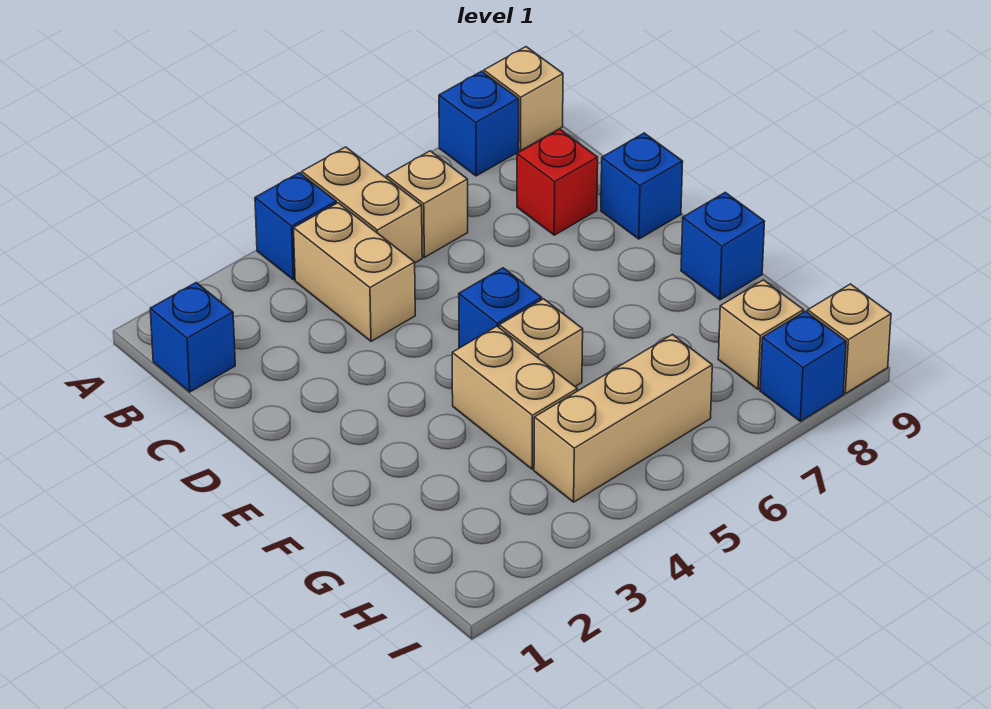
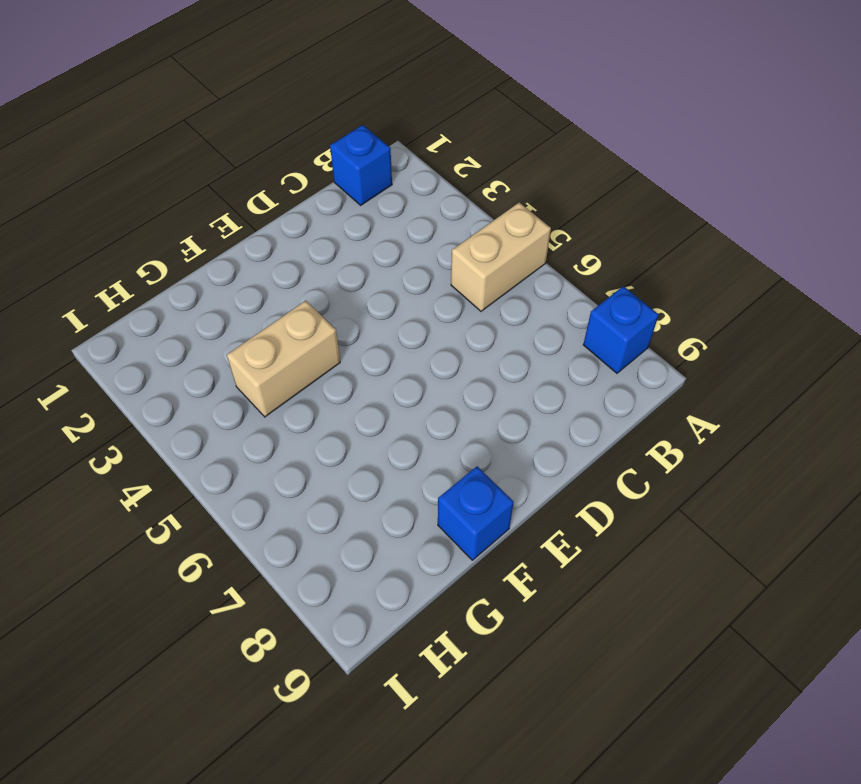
none -> blue brick A4 level 1
none -> tan brick A9 level 1
none -> tan brick B4:C4 level 1

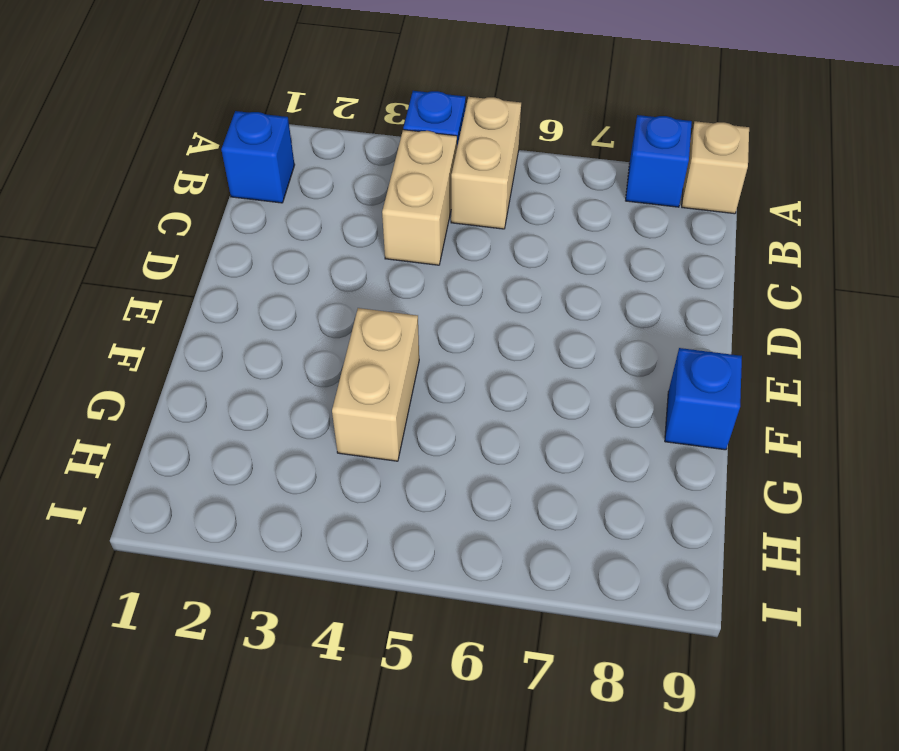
none -> tan brick B6 level 1
none -> red brick C8 level 1
none -> blue brick D9 level 1

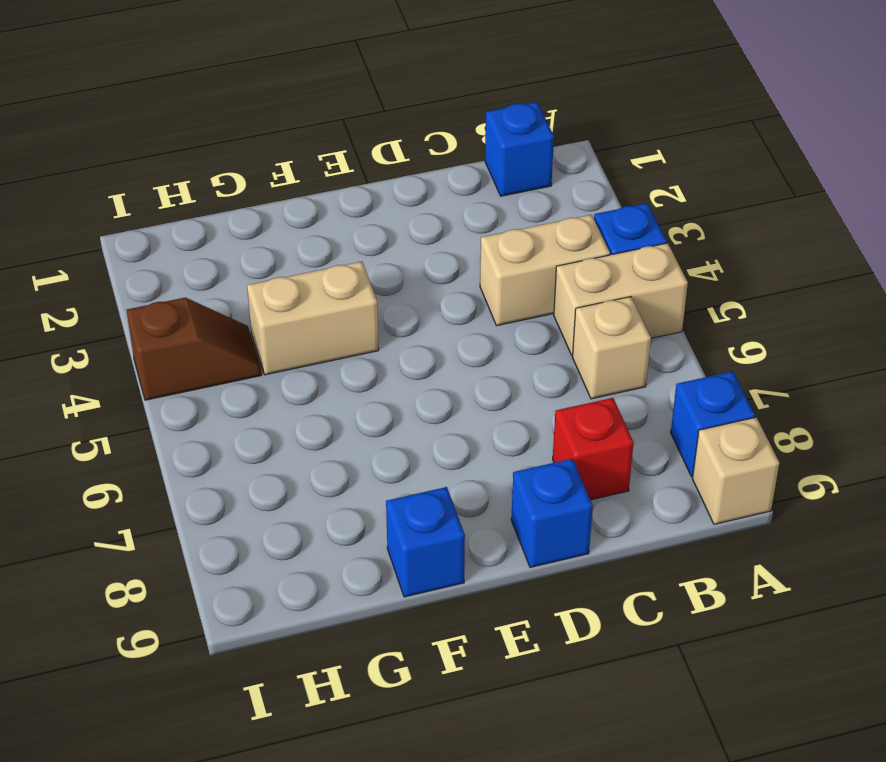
brown slope H4:I4 level 1 top I -> tan brick H4:H6 level 1
none -> blue brick E5 level 1
none -> tan brick F5 level 1
none -> tan brick H8 level 1

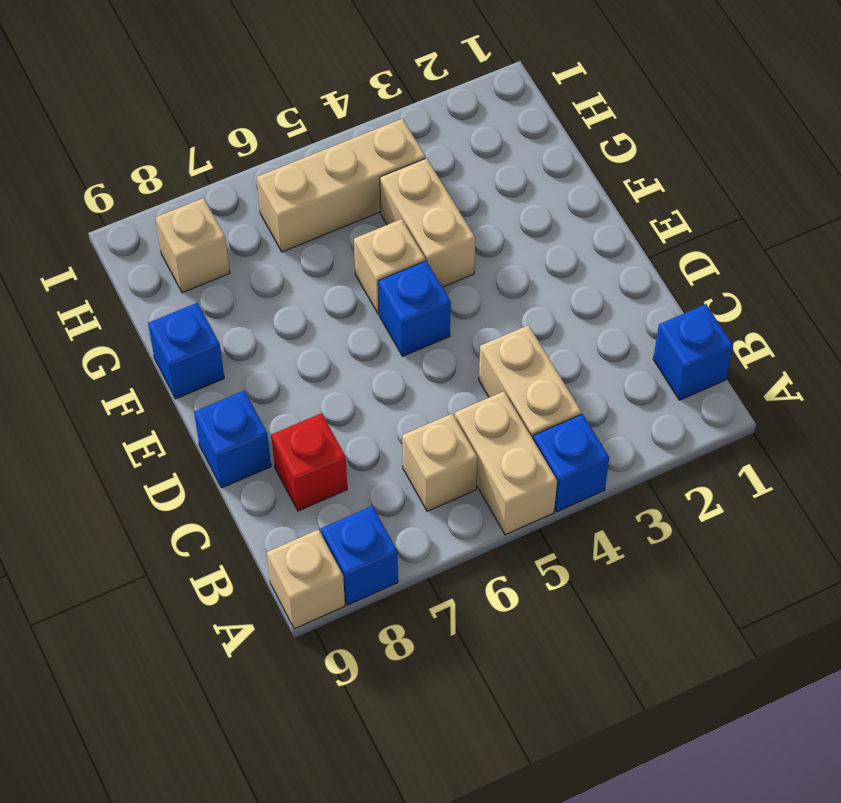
none -> blue brick I8 level 1
none -> tan brick I9 level 1

